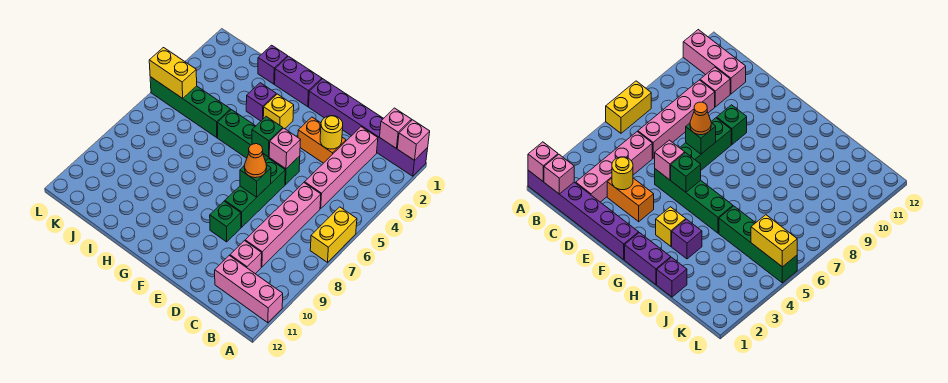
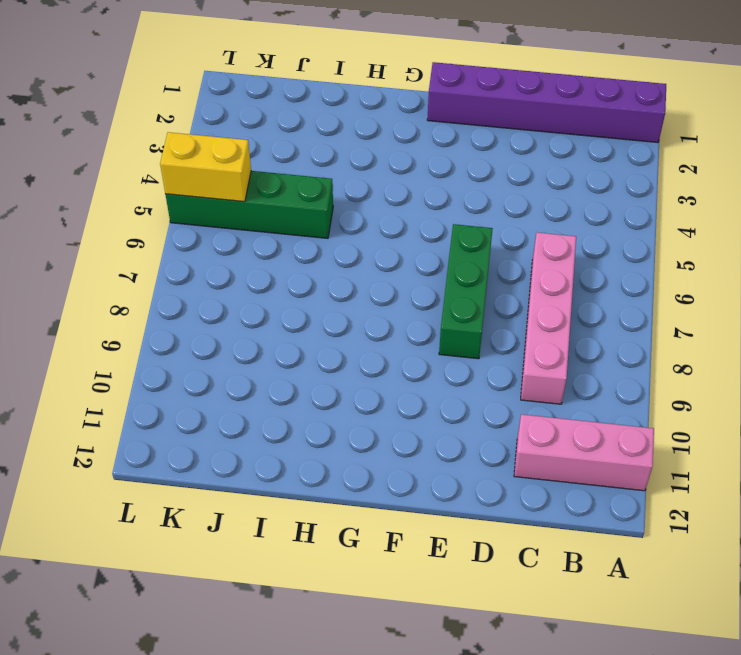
none -> yellow brick A6:A7 level 1
none -> pink brick C2:C5 level 1
none -> pink brick C10 level 1

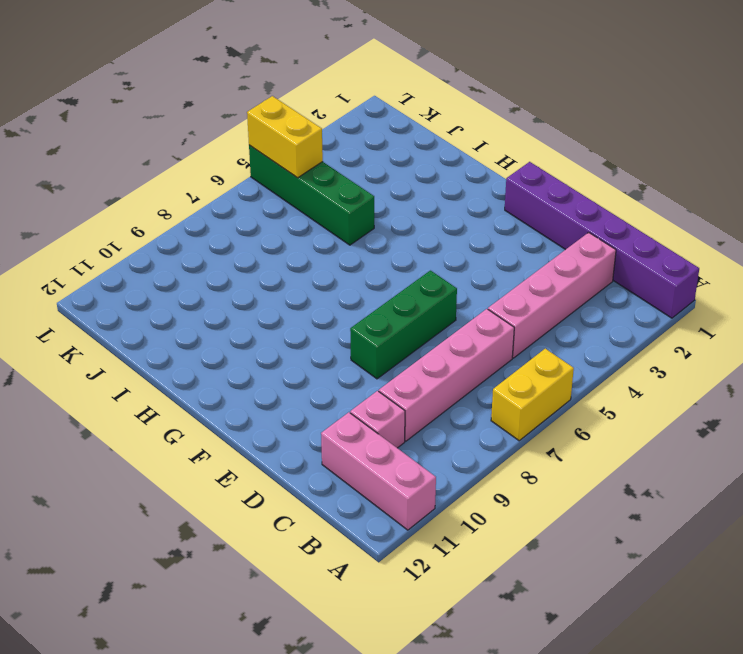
none -> orange brick D3:E3 level 1
none -> green brick E5:H5 level 1
none -> green brick E9 level 1

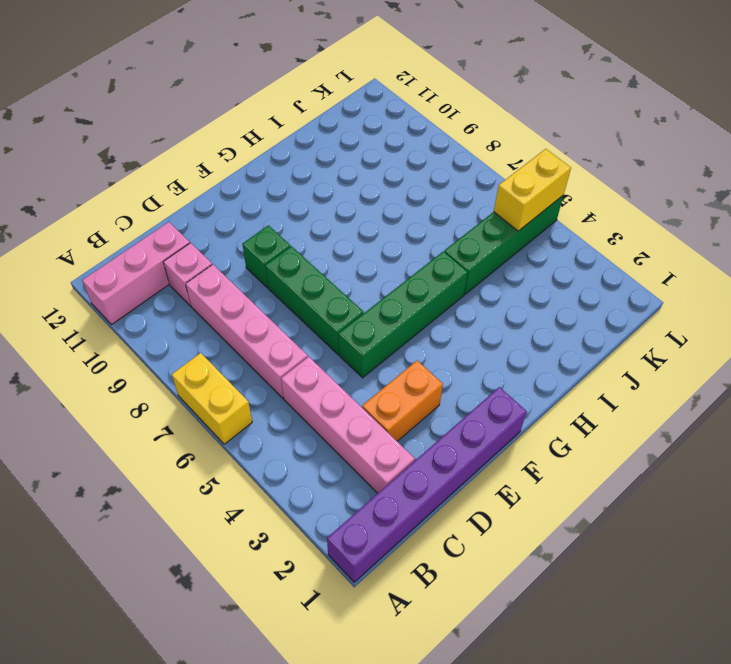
none -> purple brick G1:H1 level 1
none -> yellow brick G3 level 1
none -> purple brick H3 level 1

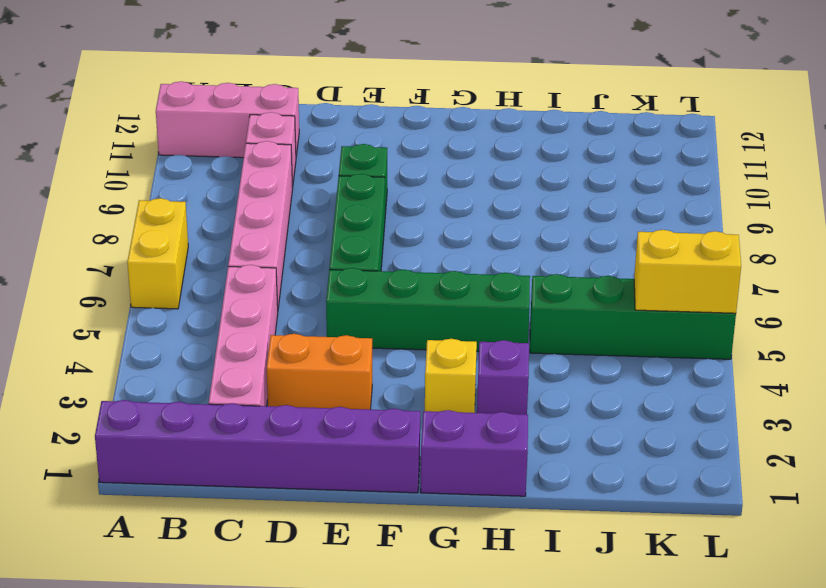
none -> purple brick I1 level 1
none -> pink brick A1 level 2
none -> pink brick B1 level 2

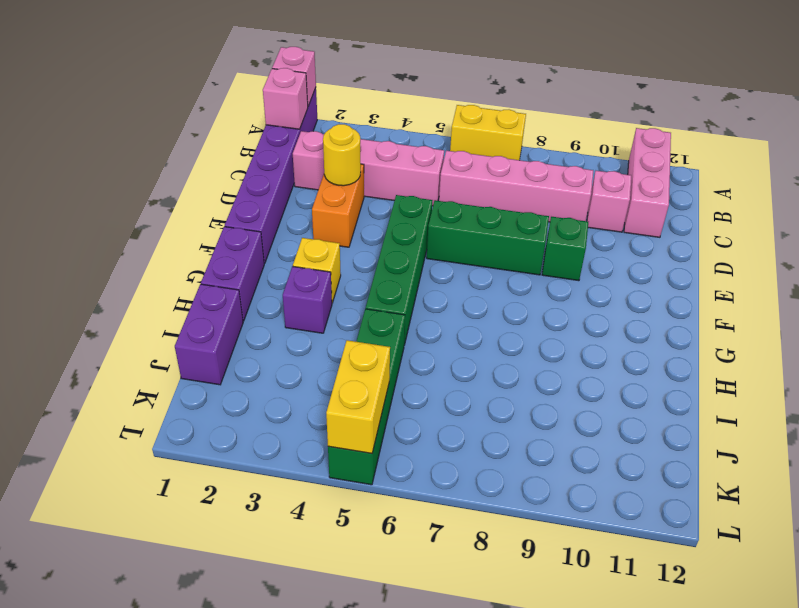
purple brick I1:J1 level 1 -> purple brick I1 level 1
none -> pink brick E5 level 2
none -> green brick E7 level 2
none -> green brick F5 level 2

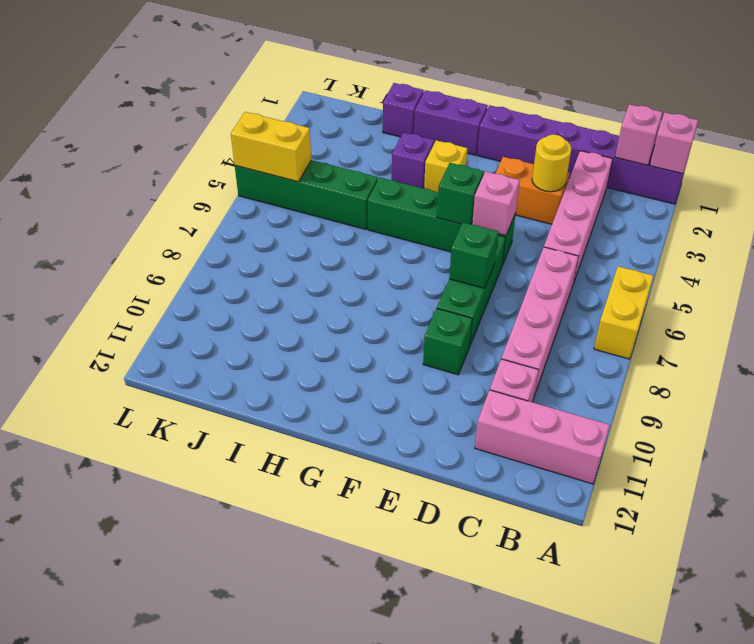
none -> orange cone E7 level 3

